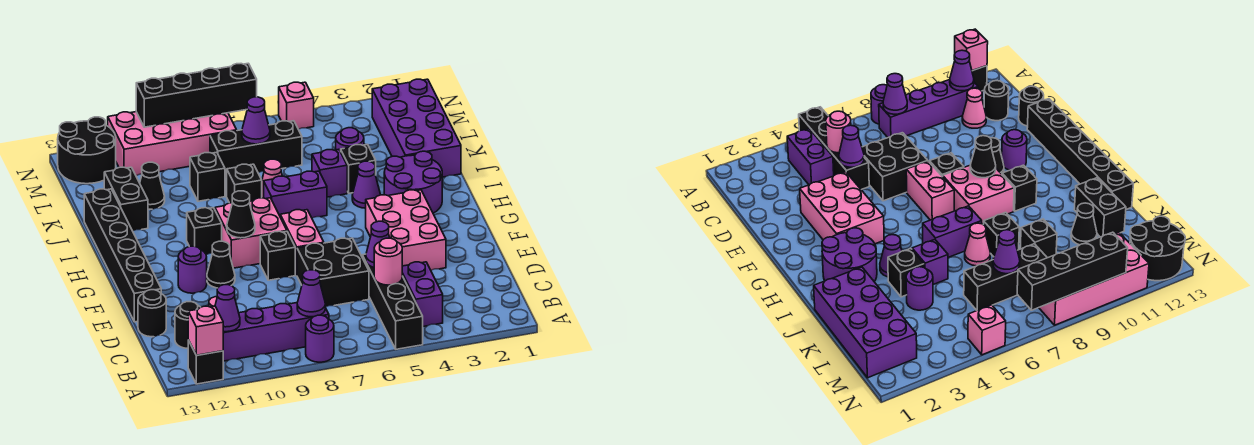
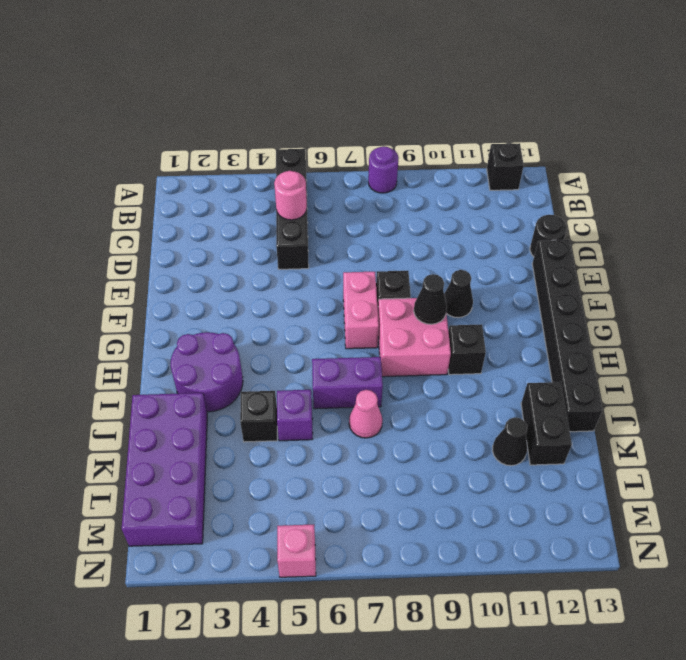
none -> purple brick B4:C4 level 1
none -> purple brick B8:B11 level 1
none -> pink cone C11 level 1
none -> black round brick C12 level 1

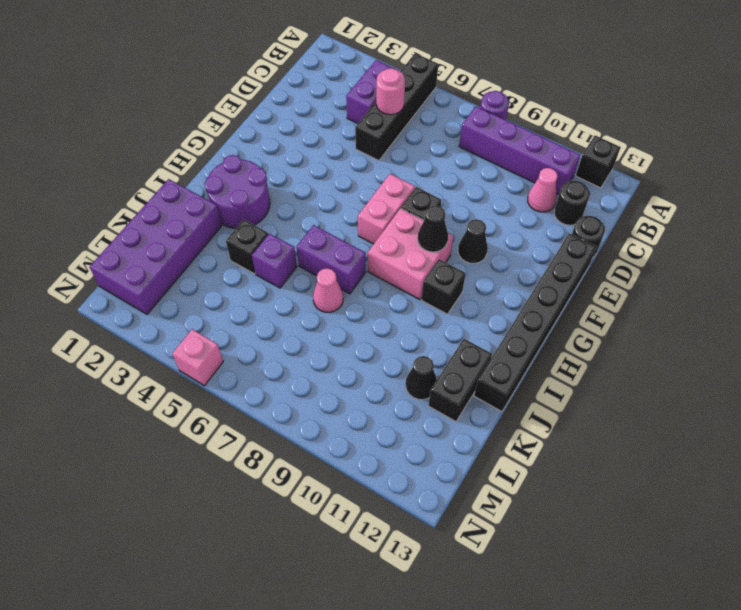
none -> black brick D6:E7 level 1
none -> pink brick E3:G4 level 1
none -> purple round brick F11 level 1
none -> purple cone I4 level 1

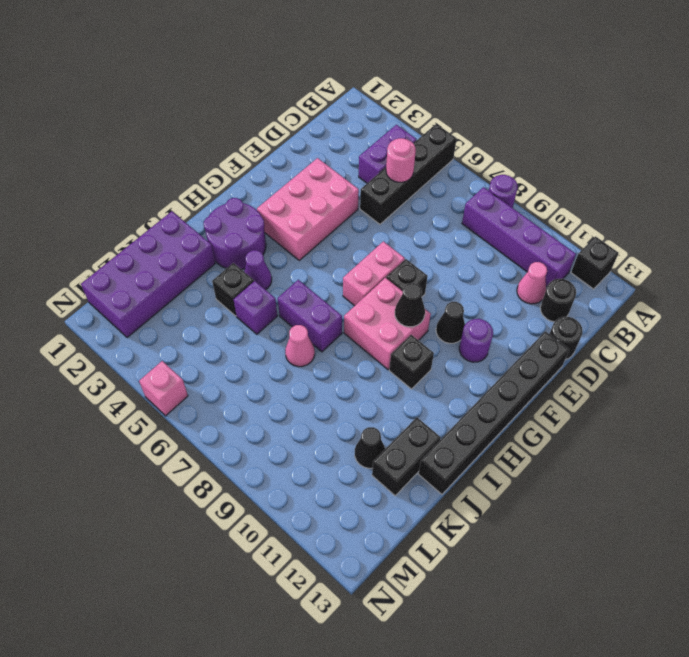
none -> black brick D6:E7 level 1
none -> black brick J8 level 1
none -> purple round brick K4 level 1
none -> black brick K9 level 1

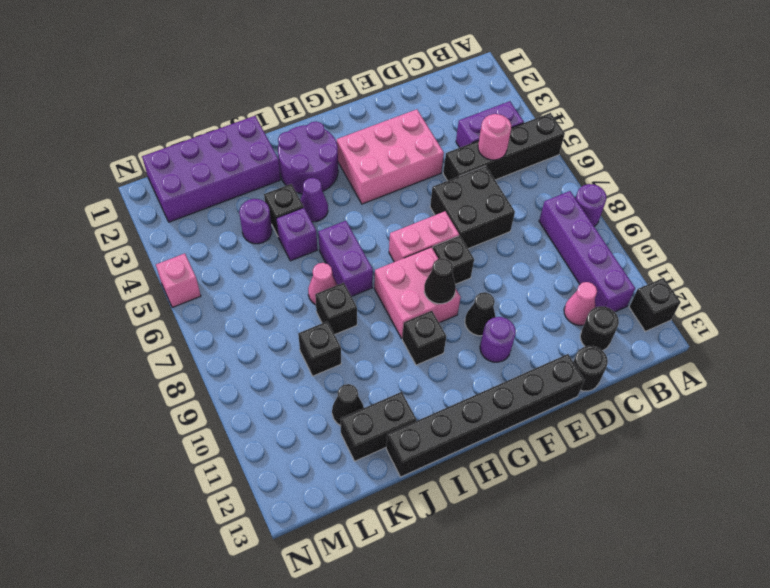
none -> black brick L6:L8 level 1
none -> pink brick M8:N11 level 1
none -> black round brick M12:N13 level 1
none -> pink brick A12 level 2

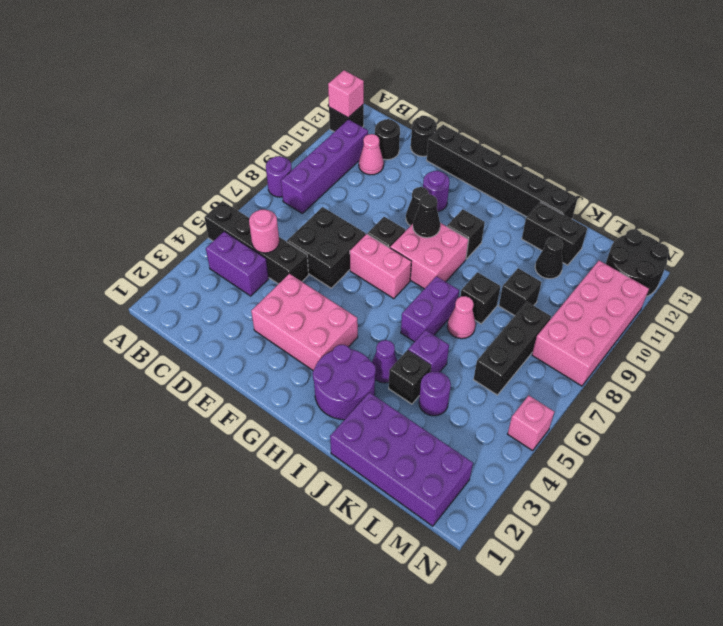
none -> purple cone B8 level 2
none -> purple cone B11 level 2
none -> purple cone D5 level 2
none -> purple cone L7 level 2

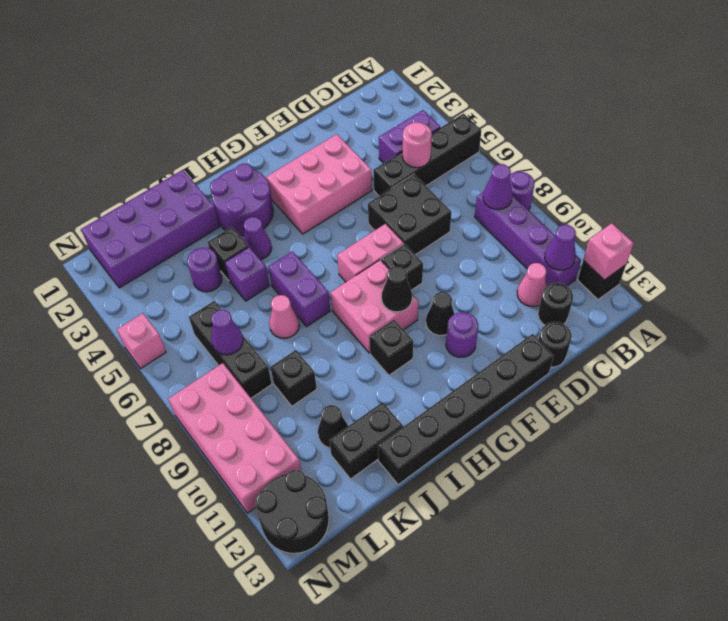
none -> black brick J8 level 1
none -> purple cone D5 level 2
none -> black brick N7:N10 level 2

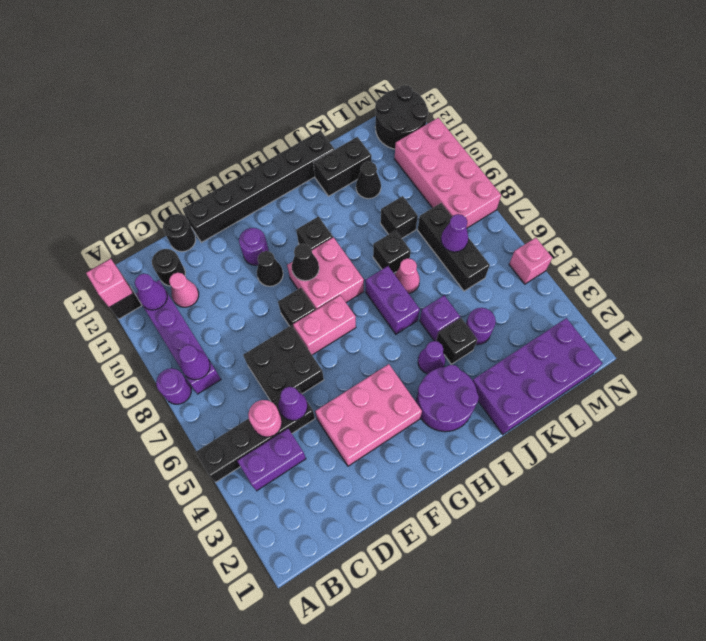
none -> black brick N7:N10 level 2

